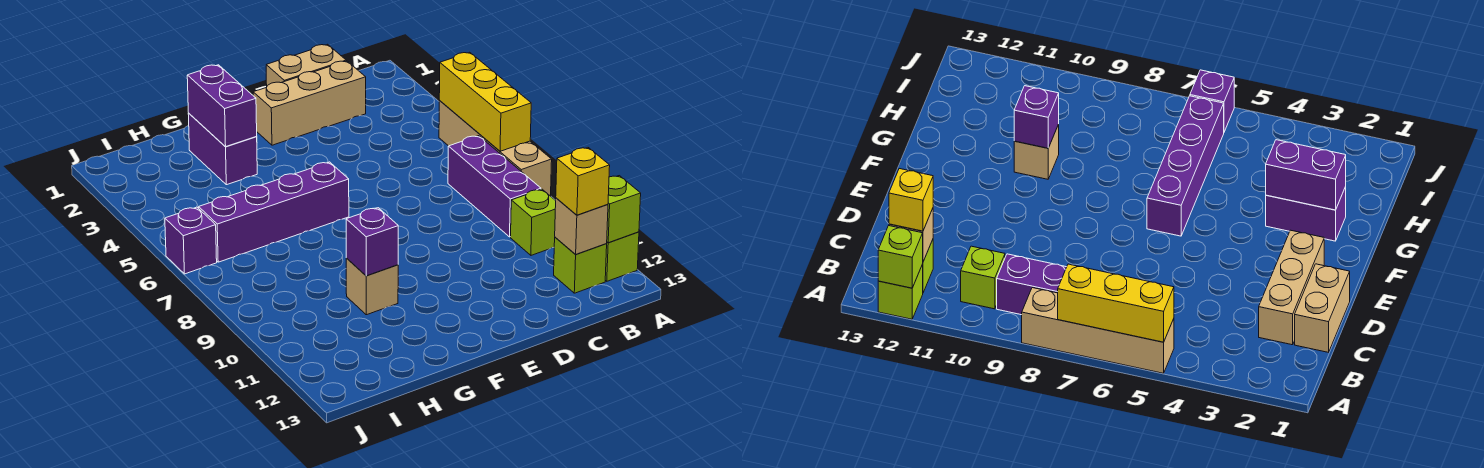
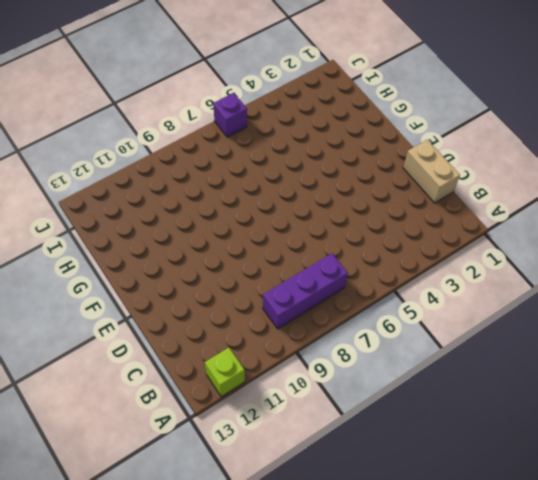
none -> tan brick A5:A8 level 1
none -> lime brick B10 level 1
none -> lime brick B12 level 1

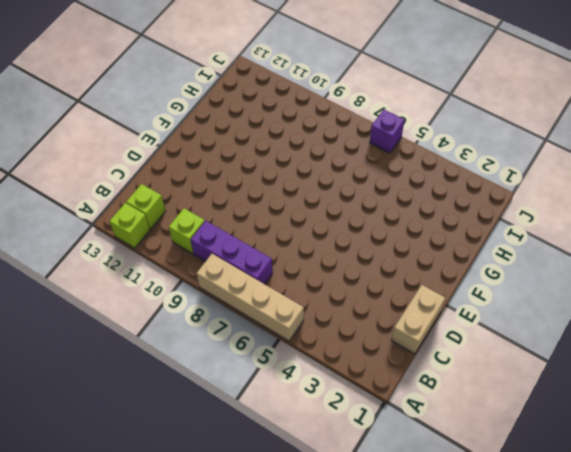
none -> tan brick C2:E2 level 1
none -> purple brick F6:I6 level 1
none -> purple brick G2:G3 level 1

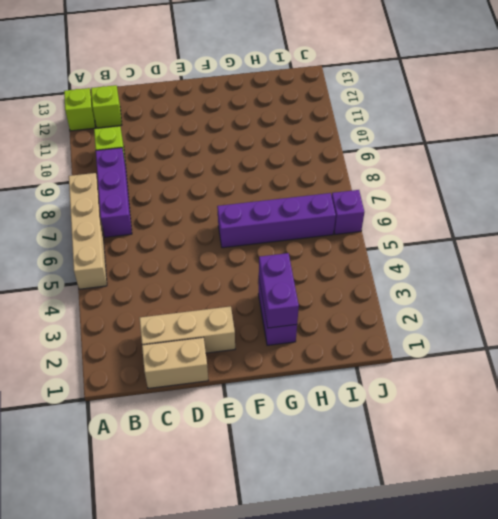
none -> tan brick G10 level 1
none -> yellow brick A5:A7 level 2
none -> lime brick A12 level 2

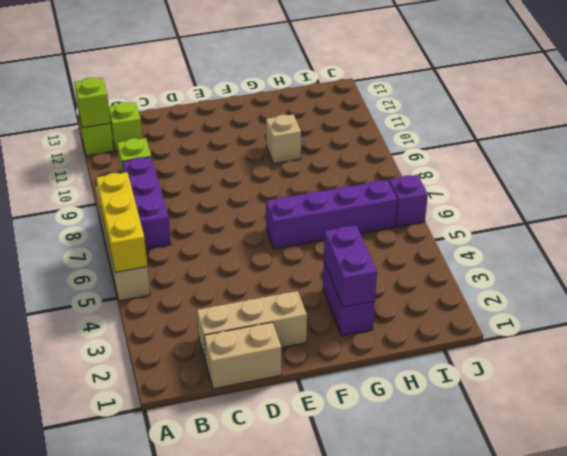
none -> tan brick B12 level 2
none -> purple brick G10 level 2
none -> yellow brick B12 level 3

